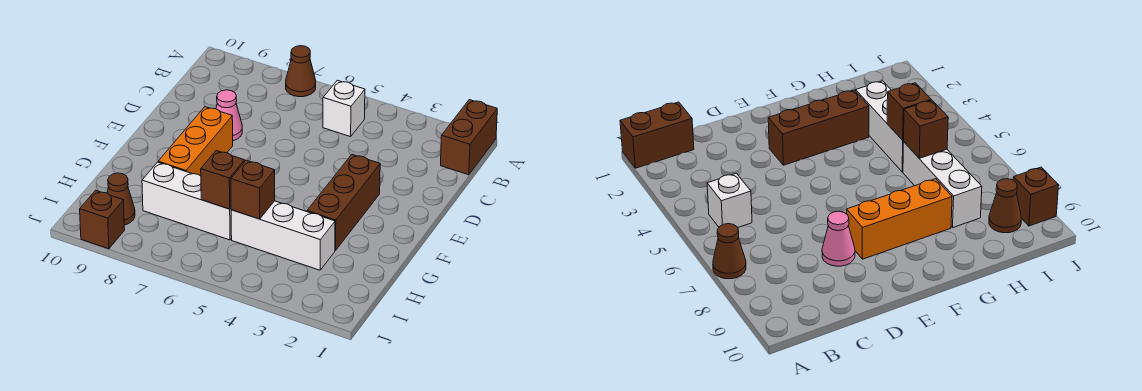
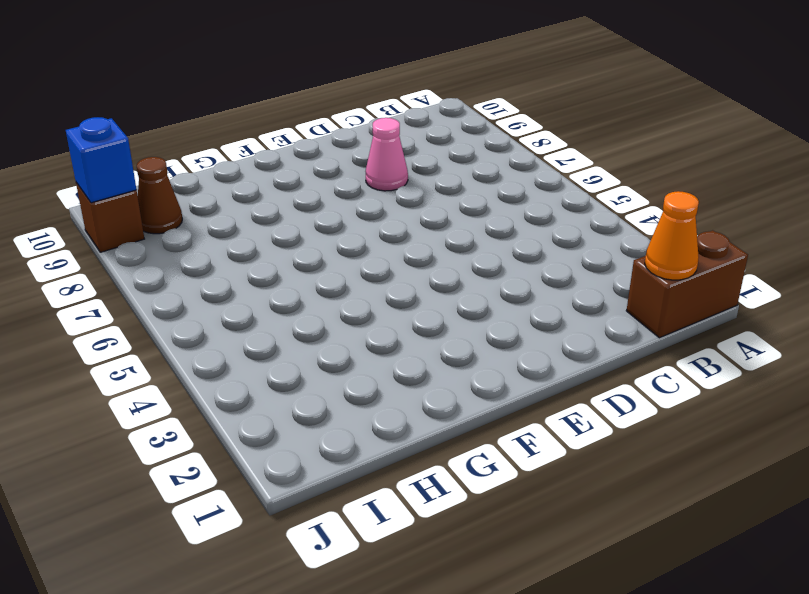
orange cone B1 level 2 -> none
blue brick J9 level 2 -> none
none -> brown cone A7 level 1
none -> white brick B5 level 1
none -> brown brick E3:G3 level 1

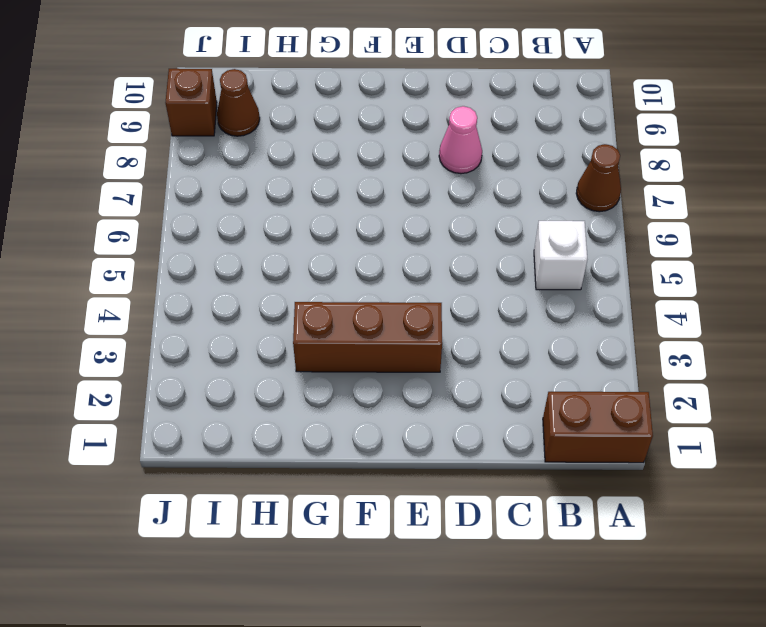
none -> orange brick E8:G8 level 1
none -> white brick H3:H5 level 1
none -> white brick H6:H8 level 1

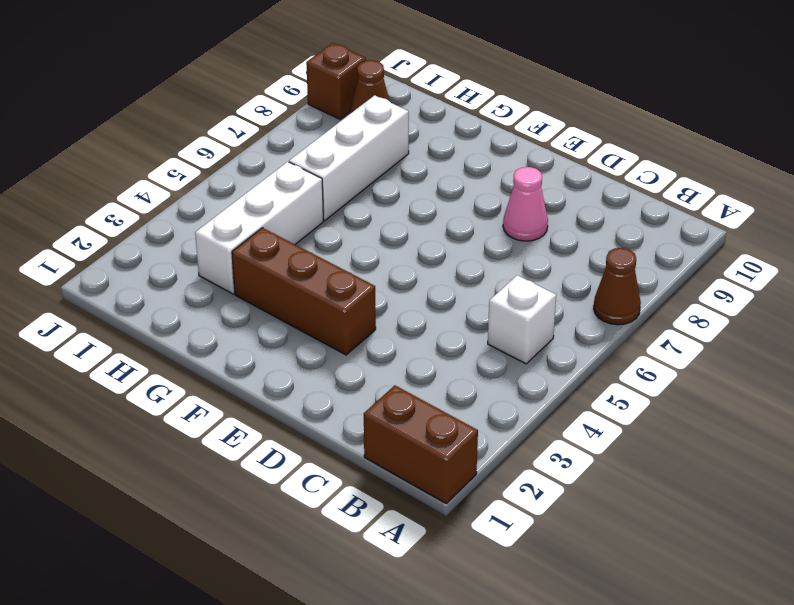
none -> orange brick E8:G8 level 1
none -> brown brick H5 level 2
none -> brown brick H6 level 2

